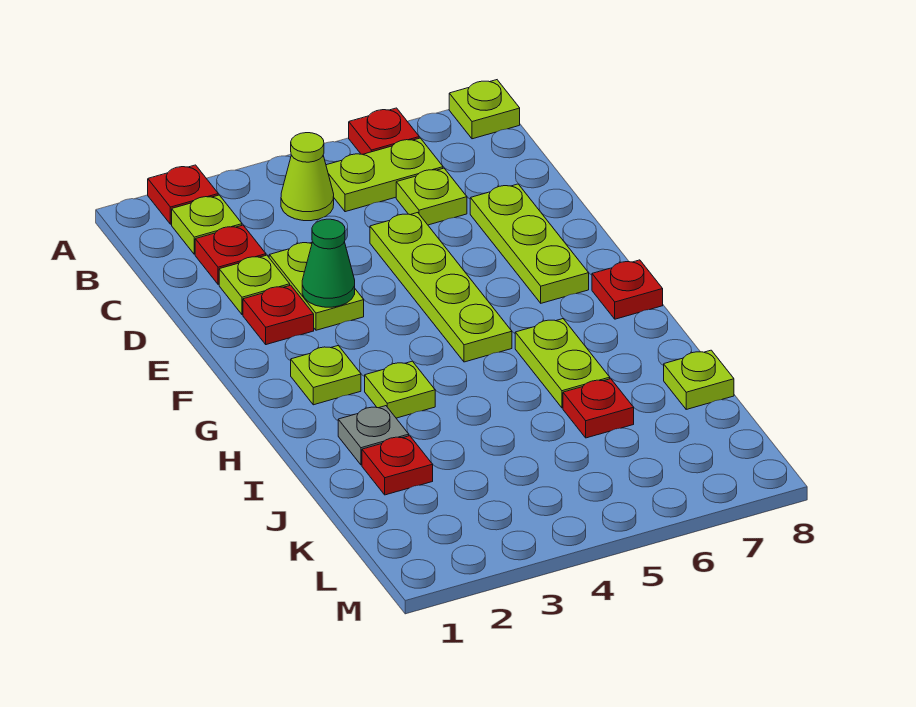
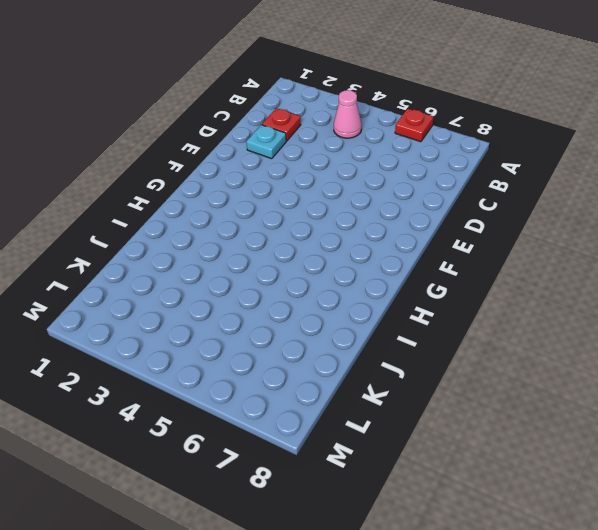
pink cone B4 level 1 -> lime cone B4 level 1
cyan plate D2 level 1 -> lime plate D2 level 1
none -> red plate A2 level 1
none -> lime plate A8 level 1
none -> lime plate B2 level 1

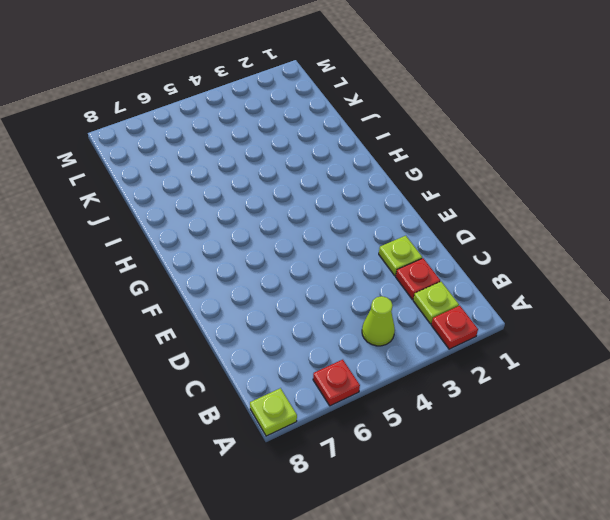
none -> lime plate B5:B6 level 1
none -> lime plate C6 level 1
none -> lime plate D3:E3 level 1

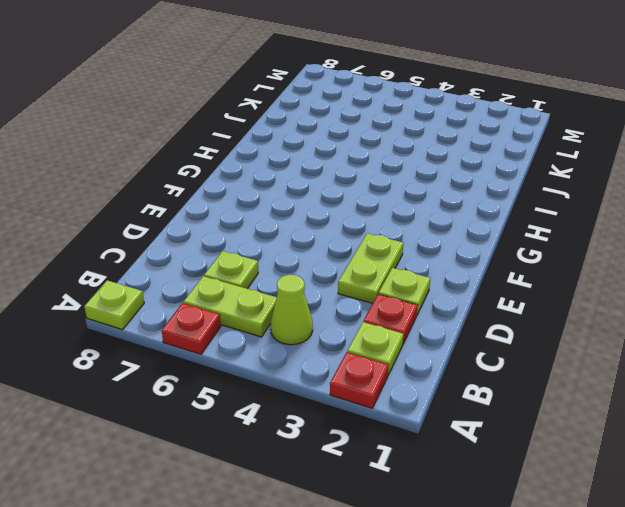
none -> lime plate D5:G5 level 1
none -> lime plate D7:F7 level 1
none -> red plate E2 level 1

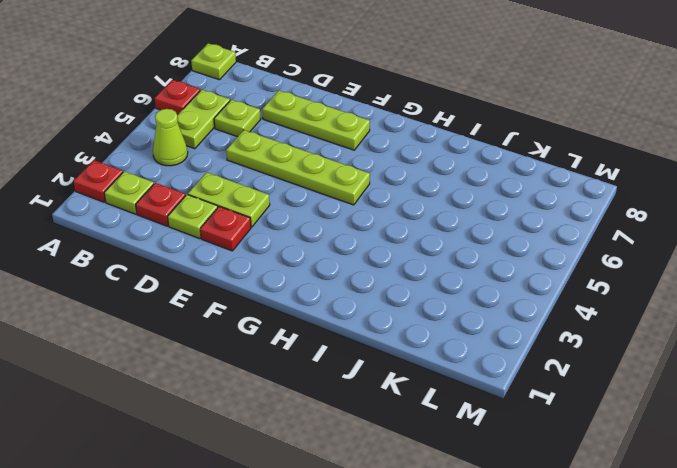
none -> lime plate G2 level 1
none -> red plate G8 level 1
none -> lime plate H3 level 1

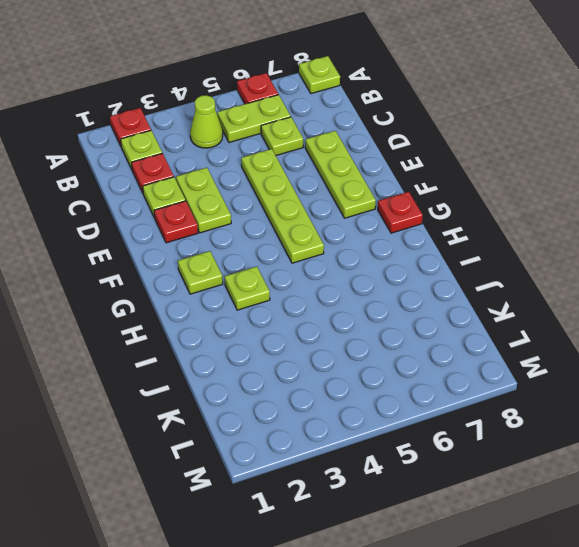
none -> lime plate H6:I6 level 1
none -> grey plate I2 level 1
none -> red plate J2 level 1

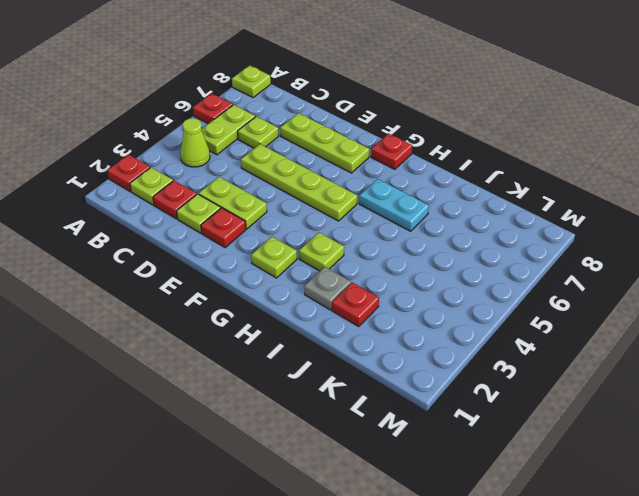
cyan plate H6:I6 level 1 -> lime plate H6:I6 level 1
none -> red plate J6 level 1
none -> lime plate J8 level 1
none -> green cone E3 level 2

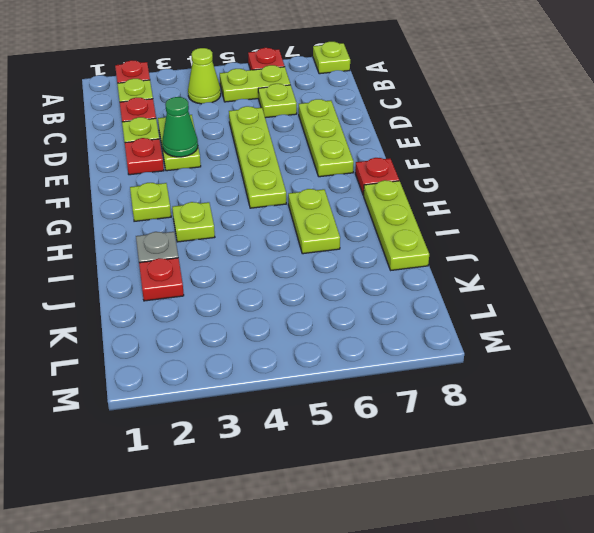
lime plate H8:J8 level 1 -> lime plate J8 level 1
none -> red plate J6 level 1

